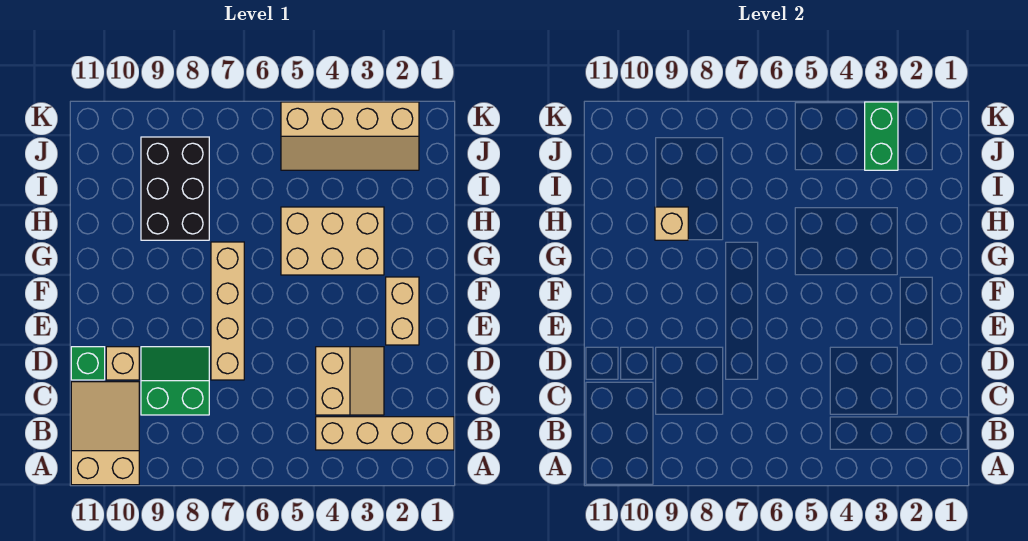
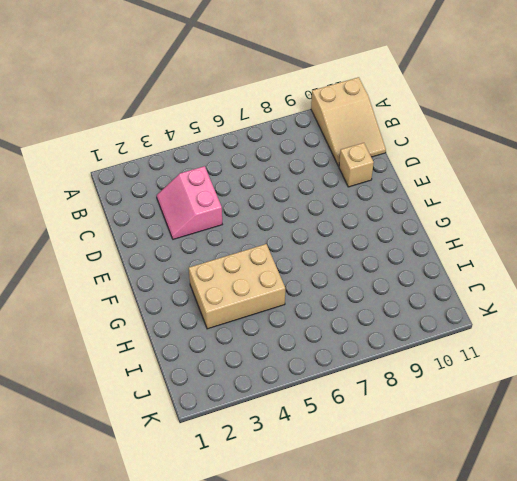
pink slope C3:D4 level 1 top 4 -> tan slope C3:D4 level 1 top 4
none -> tan brick B1:B4 level 1
none -> green slope C8:D9 level 1 top C
none -> tan brick D7:G7 level 1

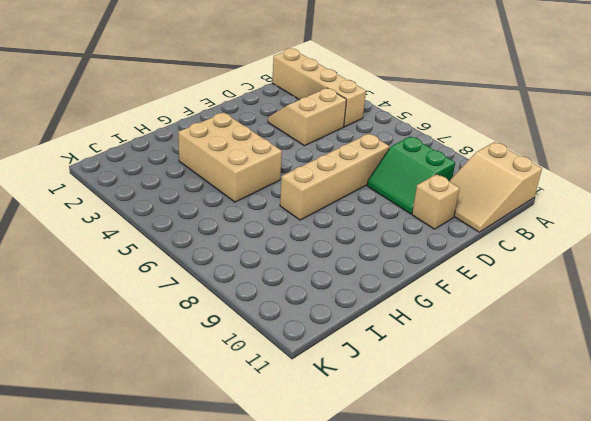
none -> green brick D11 level 1
none -> tan brick E2:F2 level 1
none -> black brick H8:J9 level 1

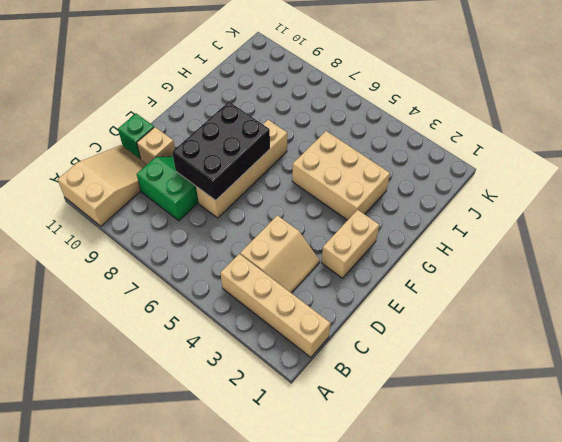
black brick D7:F8 level 2 -> black brick H8:J9 level 1
none -> tan slope J2:K5 level 1 top K
none -> tan brick H9 level 2
none -> green brick J3:K3 level 2

